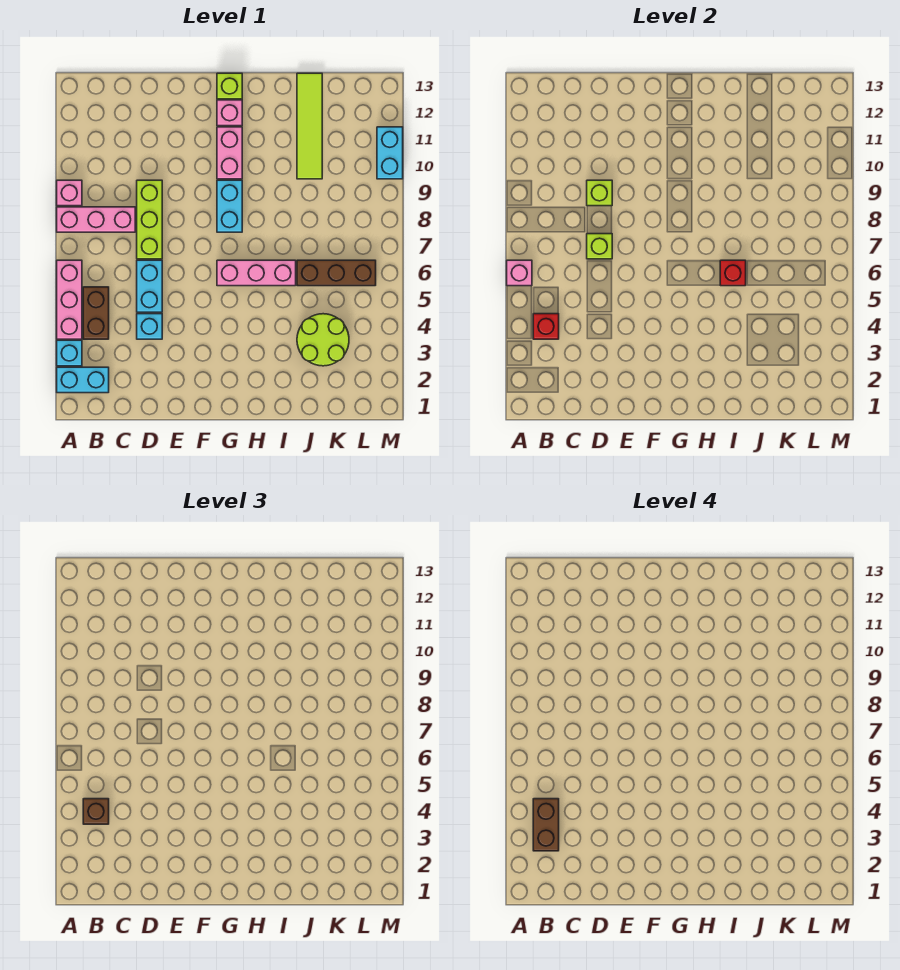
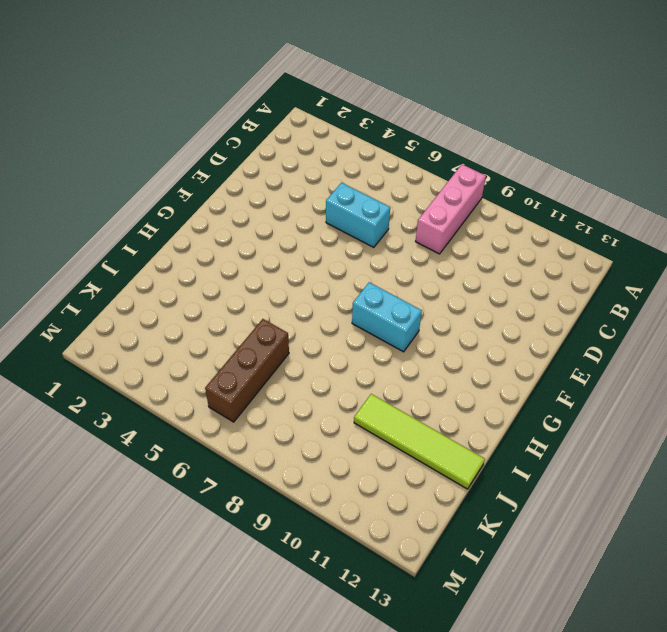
none -> cyan brick A2:B2 level 1
none -> cyan brick A3 level 1
none -> pink brick A4:A6 level 1

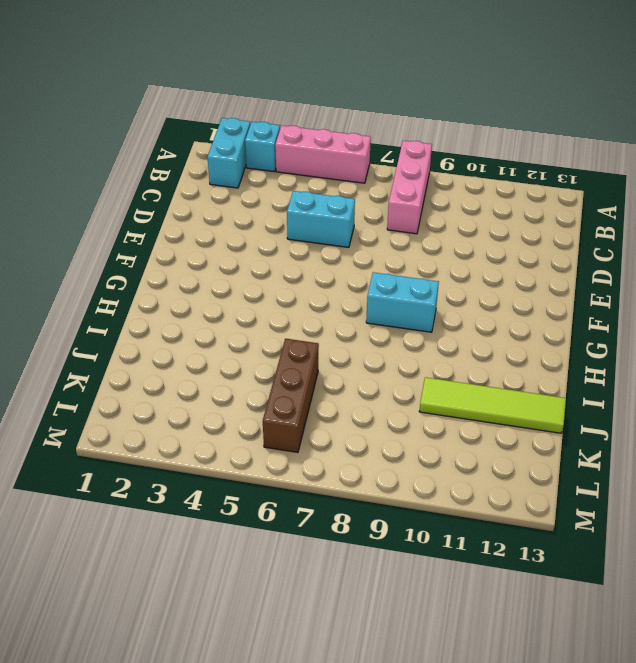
none -> pink brick A9 level 1
none -> brown brick B4:B5 level 1
none -> cyan brick D4 level 1

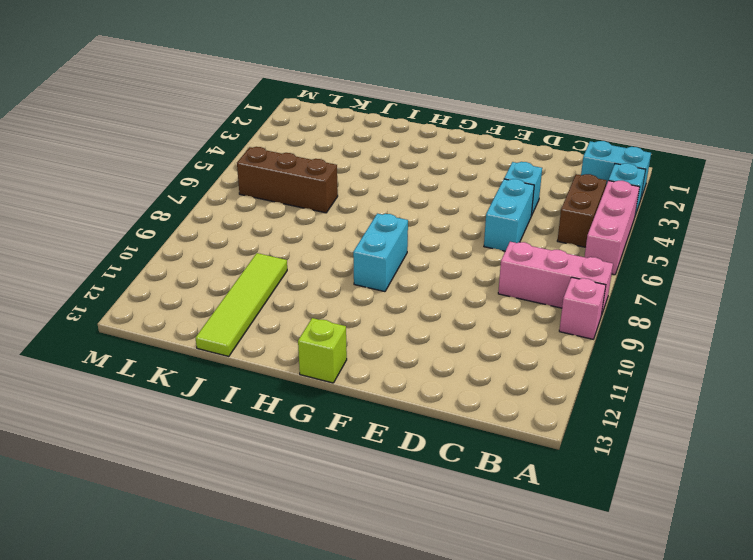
none -> lime brick D7:D9 level 1
none -> pink brick G6:I6 level 1
none -> pink brick G10:G11 level 1

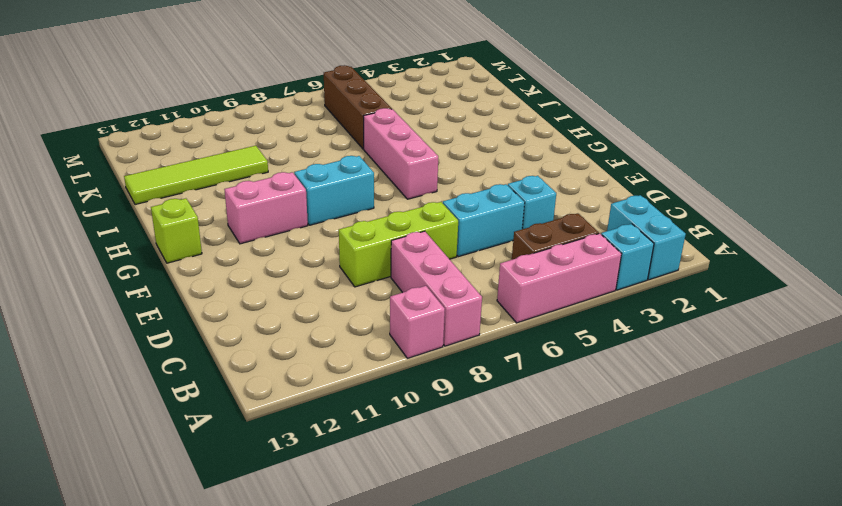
none -> pink brick G12 level 1
none -> lime round brick J3:K4 level 1
none -> cyan brick M10:M11 level 1

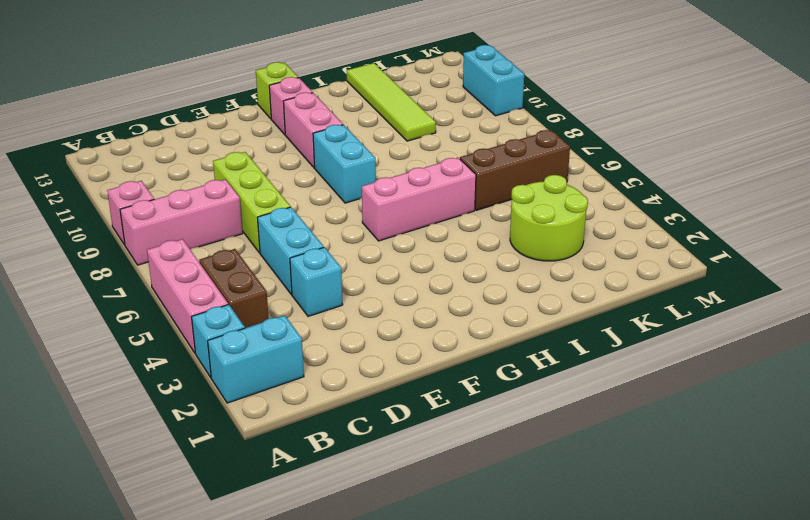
none -> pink brick A6 level 2
none -> red brick B4 level 2
none -> lime brick D7 level 2

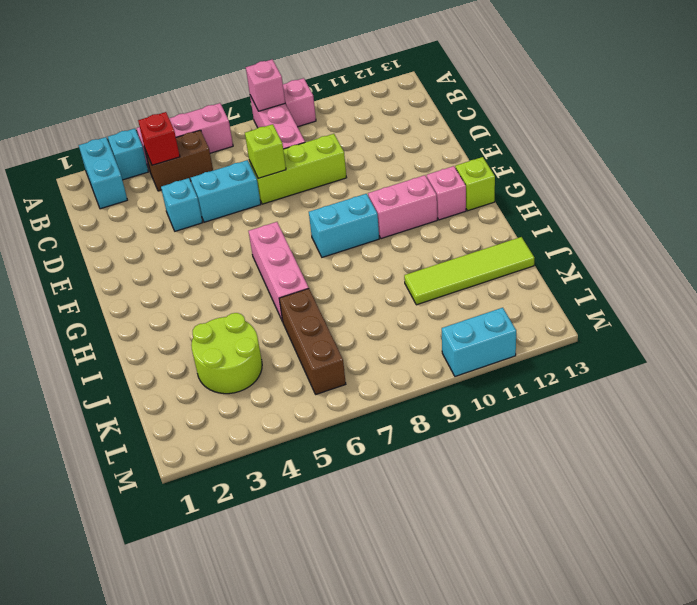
pink brick A8 level 2 -> pink brick A6 level 2
none -> lime brick D9 level 2
none -> red brick I6 level 2
none -> brown brick B4 level 3

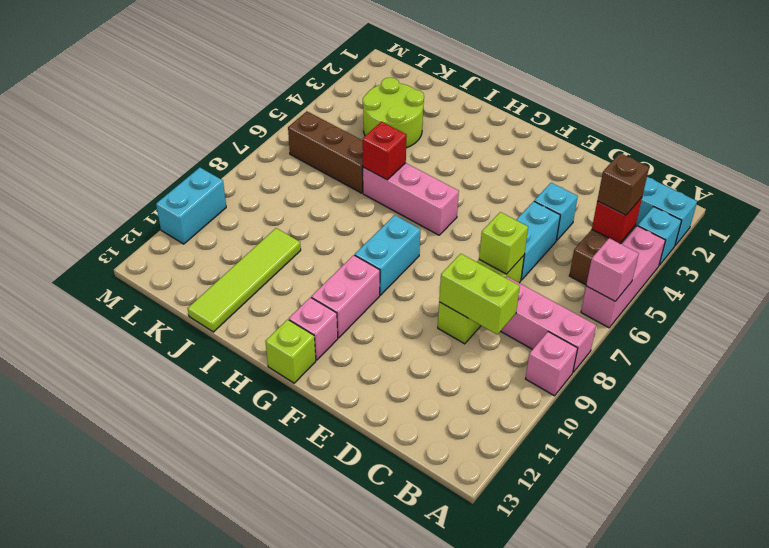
lime brick C9:D9 level 2 -> lime brick D9 level 2
none -> brown brick B3:B4 level 4

